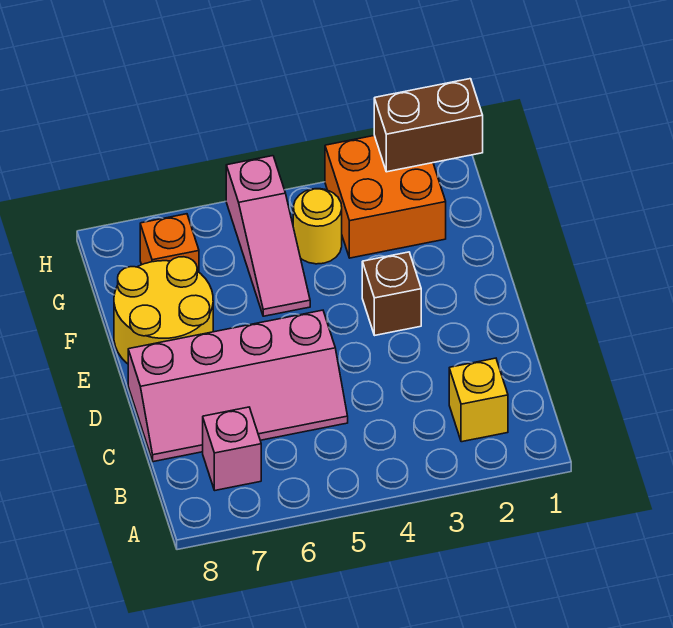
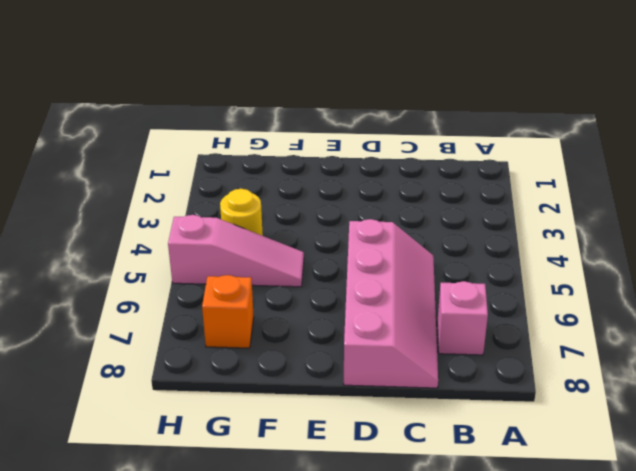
none -> yellow brick B2 level 1
none -> brown brick E3 level 1

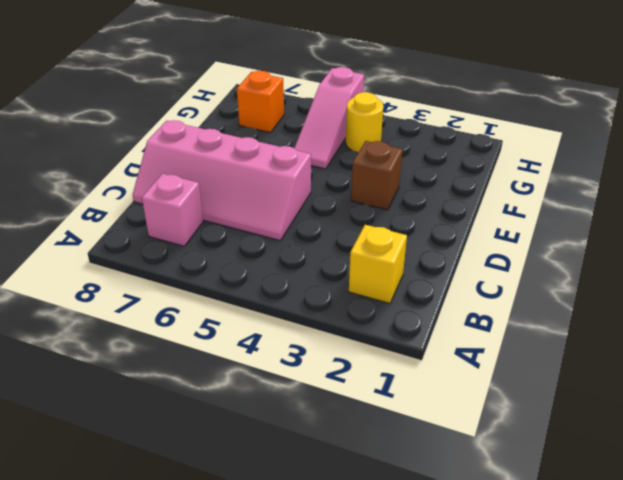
none -> yellow round brick E7:F8 level 1
none -> orange brick G2:H3 level 1

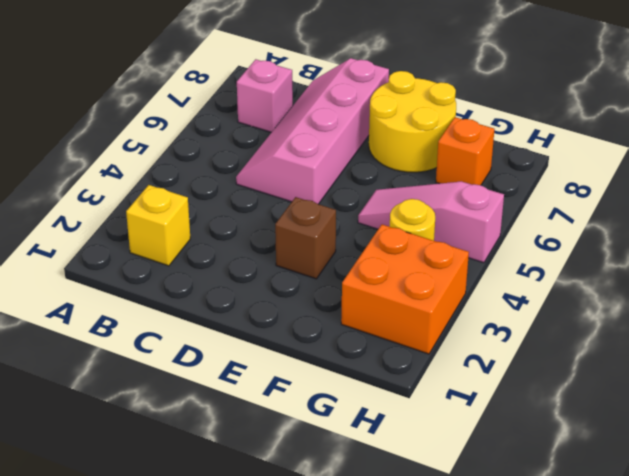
none -> brown brick H1:H2 level 2

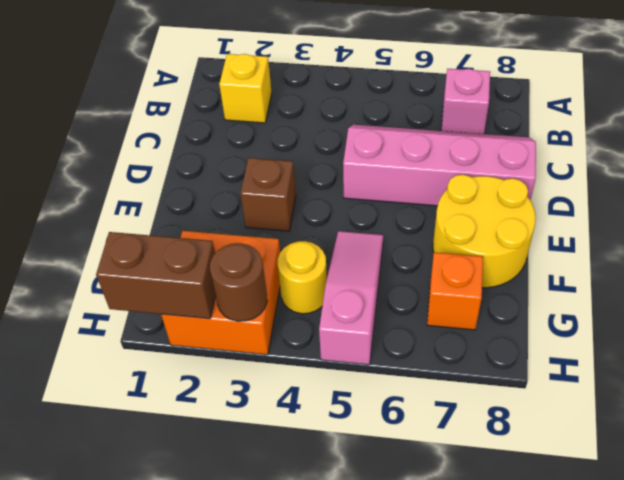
brown round brick H3 level 2 -> none

